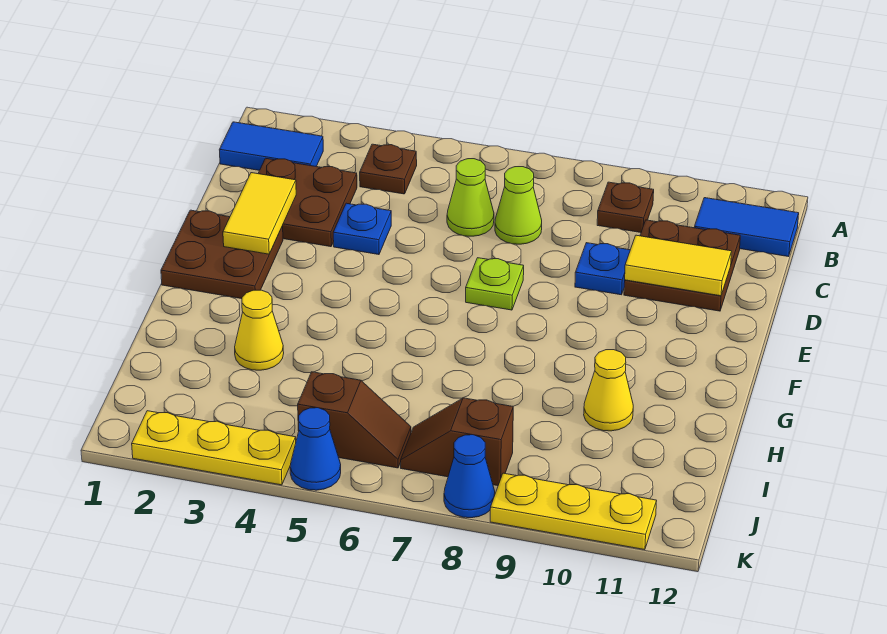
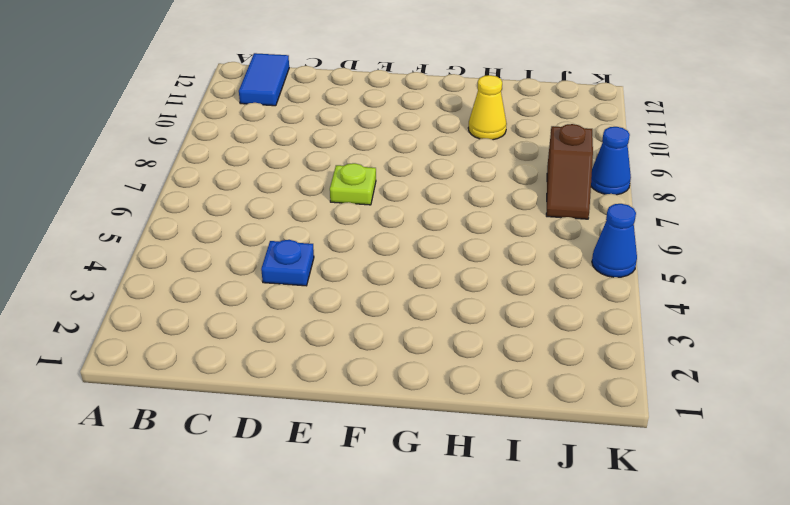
none -> blue tile B1:B2 level 1
none -> brown plate B4 level 1
none -> brown plate B9 level 1

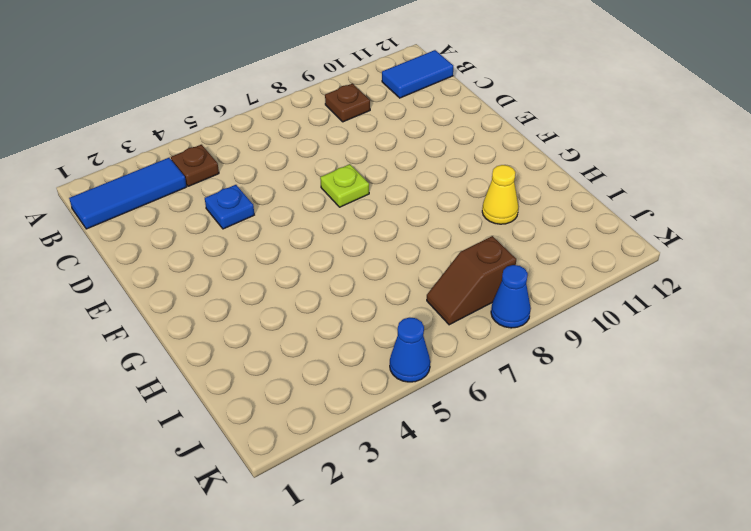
blue tile B1:B3 level 1 -> blue tile B1:B2 level 1
none -> brown plate C2:D3 level 1
none -> lime cone C6 level 1
none -> lime cone C7 level 1

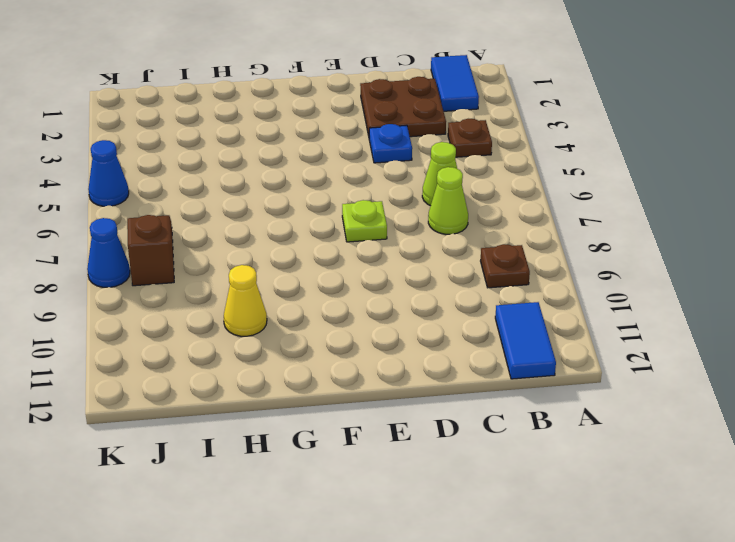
none -> brown plate C10:D11 level 1
none -> blue plate D9 level 1
none -> brown plate E1:F2 level 1

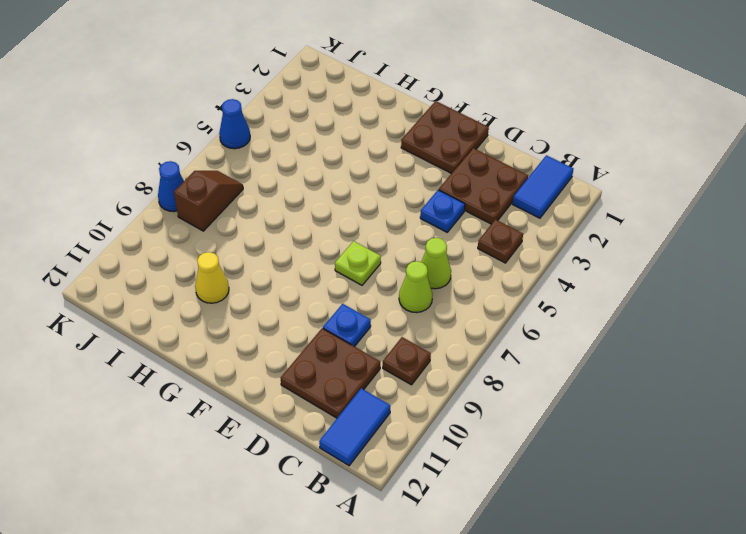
none -> yellow cone H3 level 1
none -> brown slope J5:J6 level 1 top 5
none -> yellow plate K2:K4 level 1

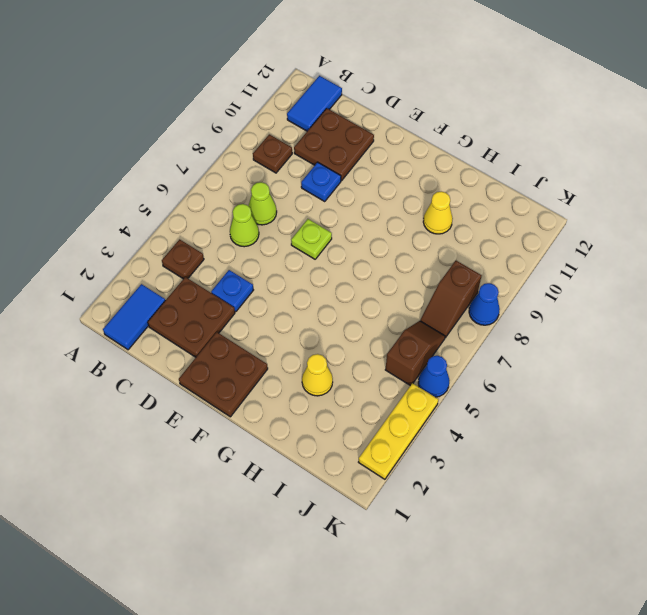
none -> yellow plate K9:K11 level 1
none -> yellow tile D2:E2 level 2
none -> yellow tile D10:D11 level 2

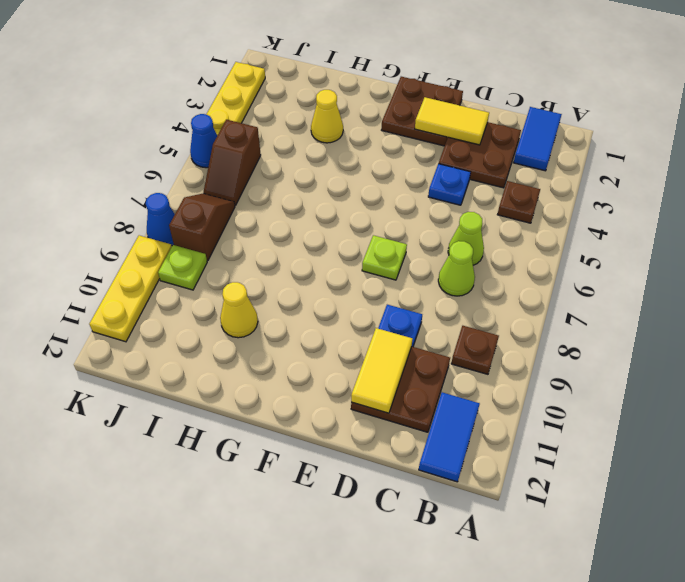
lime plate J9 level 1 -> none

